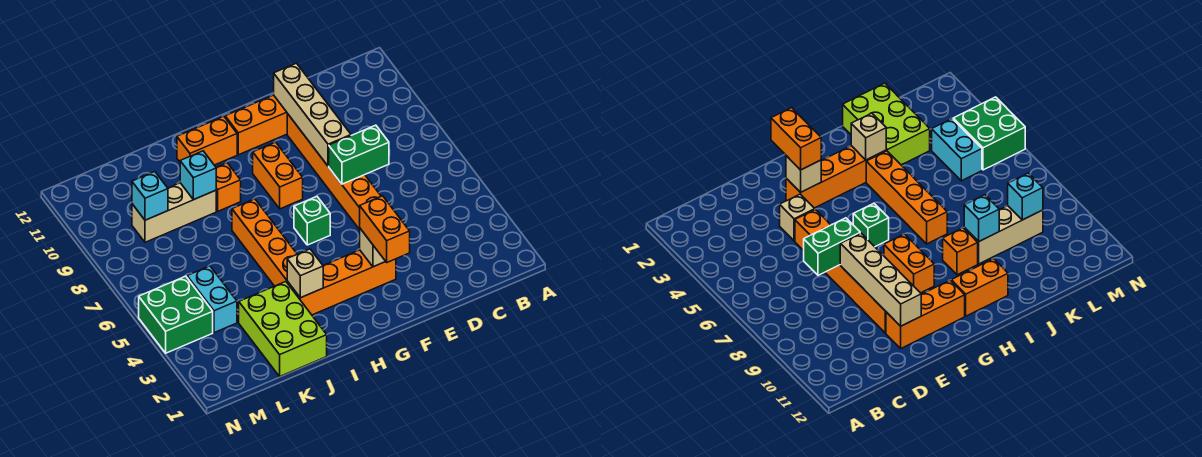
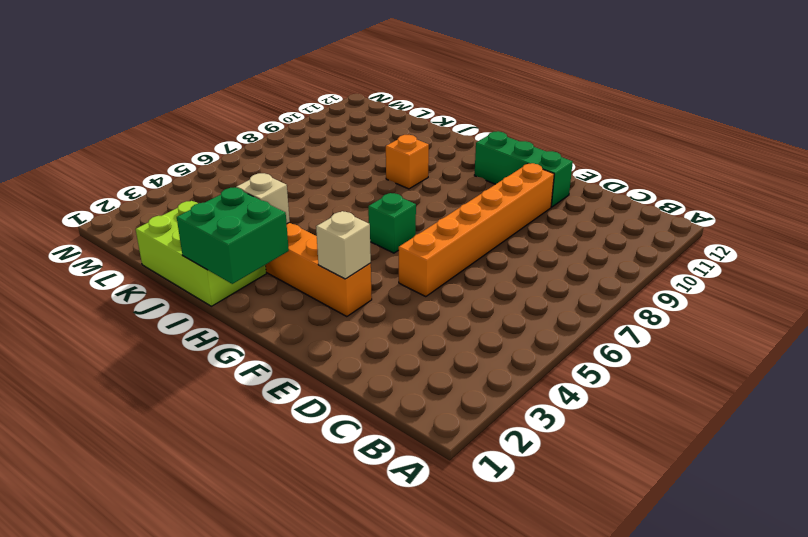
green brick E11:G11 level 1 -> orange brick E11:G11 level 1
green brick H1:I2 level 2 -> green brick M4:N5 level 1
lime brick I1:K2 level 1 -> lime brick J1:K3 level 1
none -> tan brick E4 level 1
none -> orange brick G8:G9 level 1
none -> orange brick H11:I11 level 1

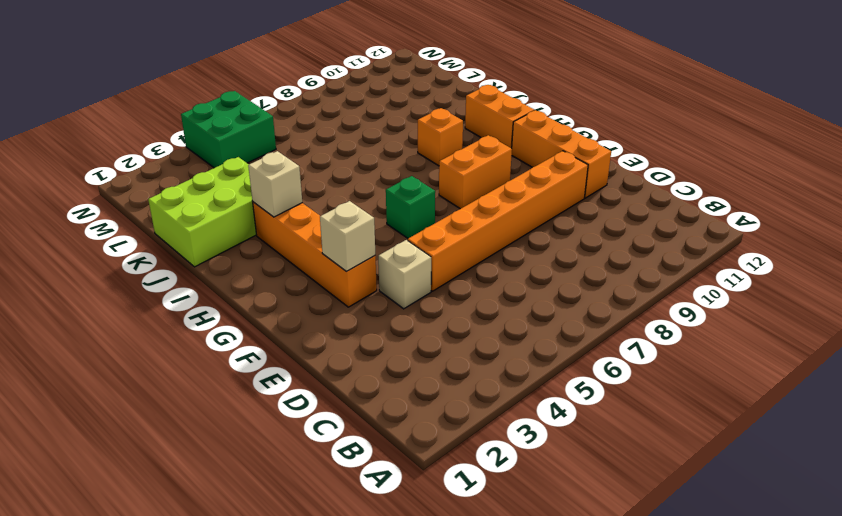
none -> orange brick I4:I7 level 1
none -> tan brick J9:L9 level 1
none -> cyan brick L4:L5 level 1

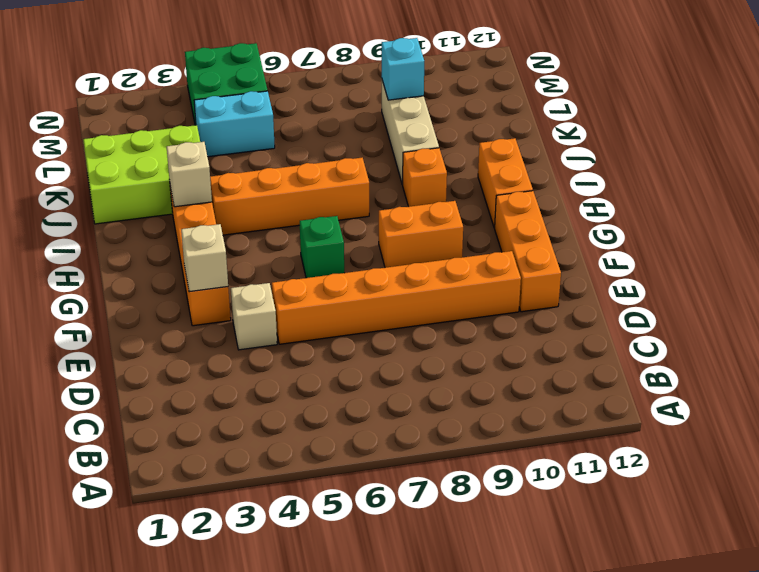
none -> green brick D7:E7 level 2
none -> tan brick E8:E11 level 2
none -> cyan brick J9 level 2

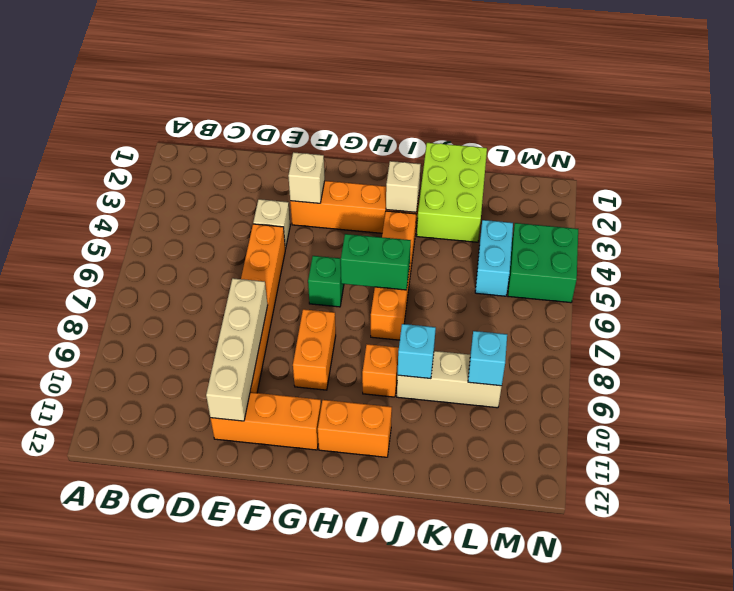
green brick H6:I6 level 2 -> green brick D7:E7 level 2
none -> orange brick F2:F3 level 3

